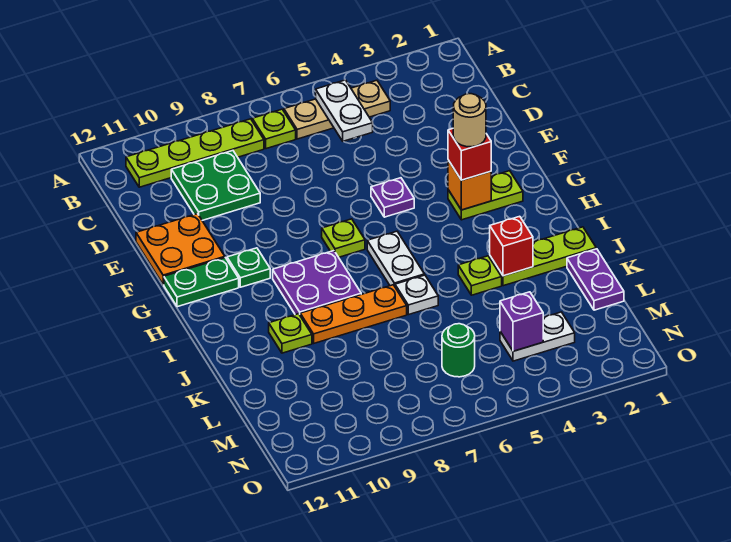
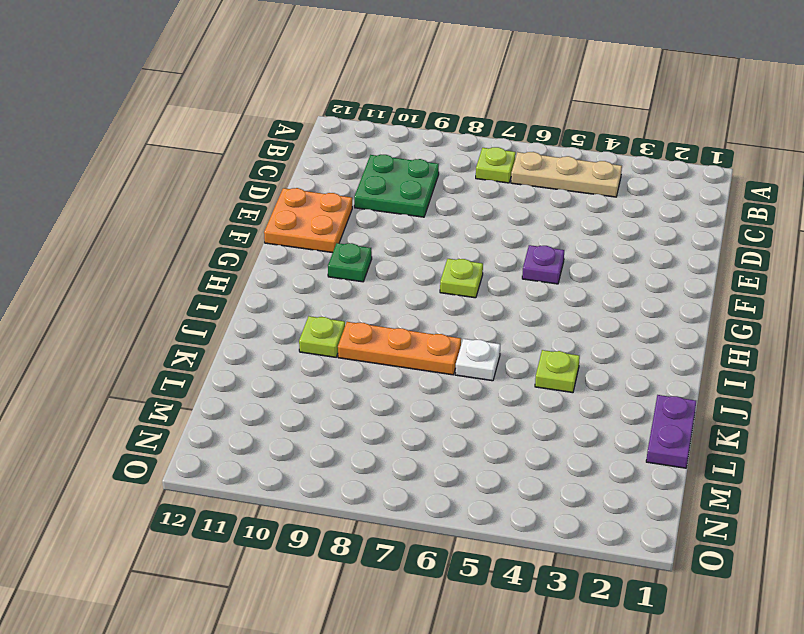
none -> lime plate B8:B11 level 1
none -> lime plate G2:G3 level 1
none -> green plate G11:G12 level 1

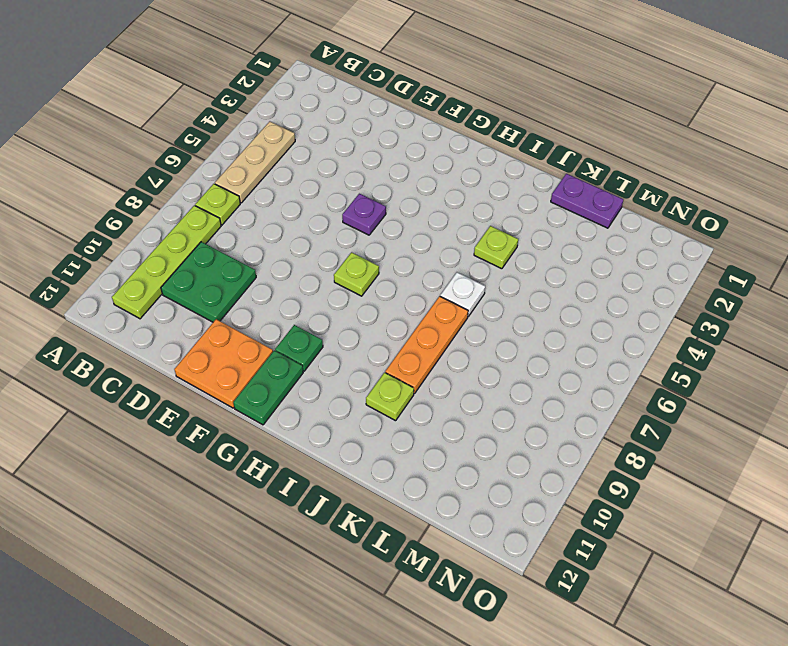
none -> lime plate G2:G3 level 1
none -> white plate H6:I6 level 1
none -> purple plate H8:I9 level 1

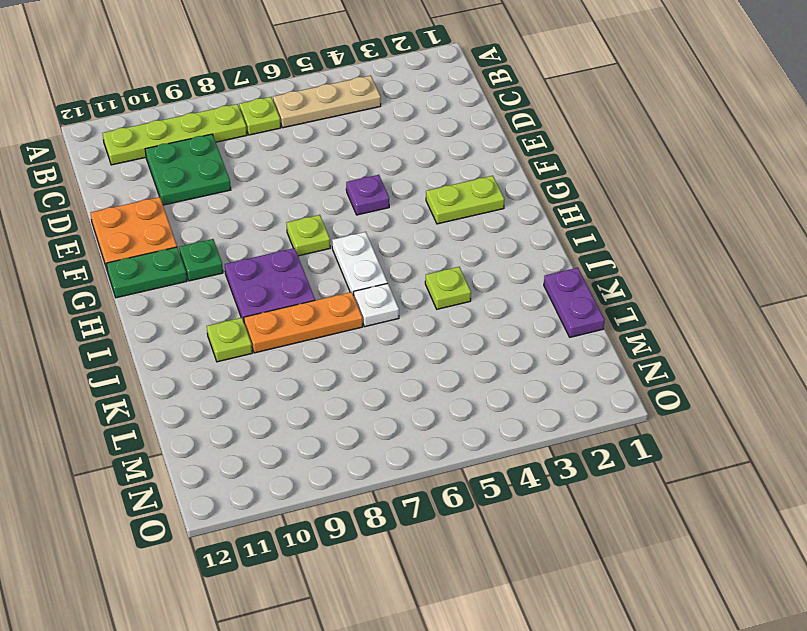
none -> lime plate J1:J3 level 1
none -> white plate M3:M4 level 1
none -> green round brick M6 level 1

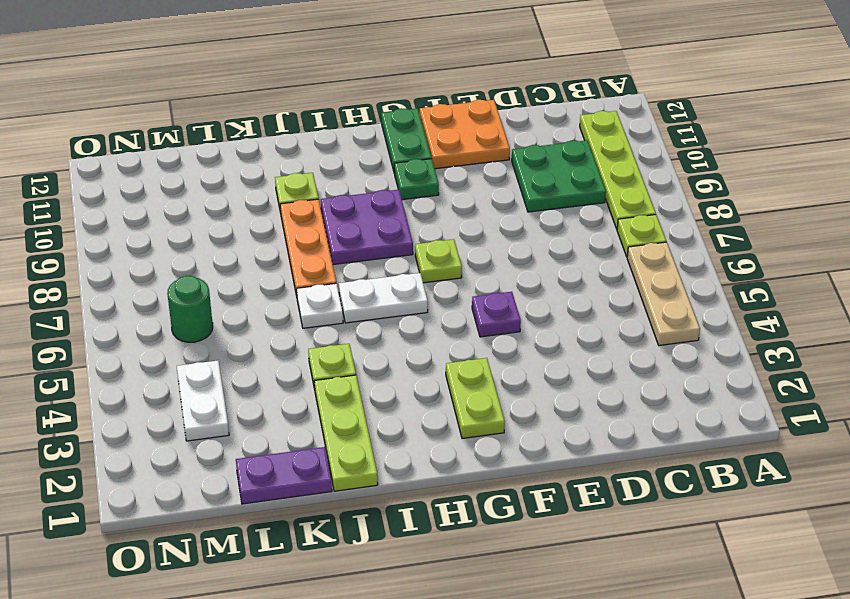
none -> white plate B5:C5 level 2
none -> orange brick G3 level 2
none -> red brick J3 level 2

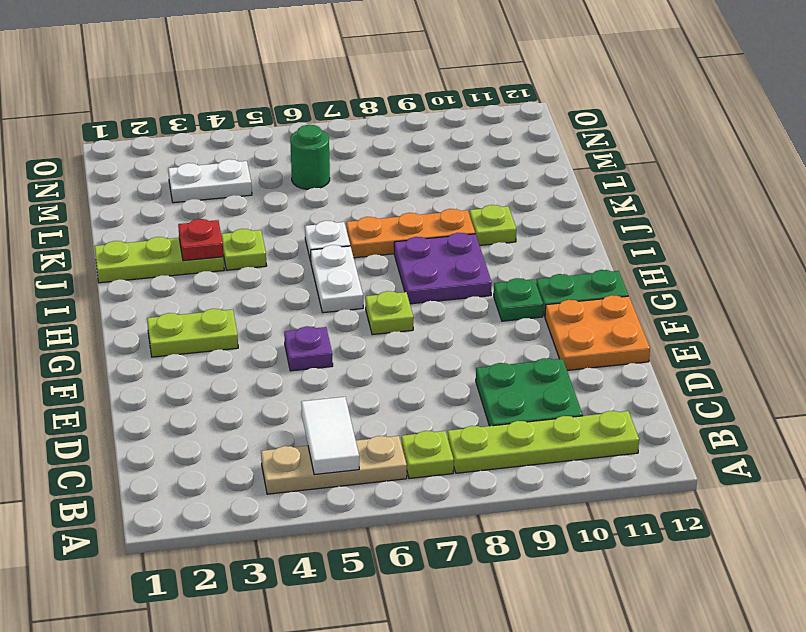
white tile B5:C5 level 2 -> white plate B5:C5 level 2
red plate J3 level 2 -> red brick J3 level 2
none -> purple plate K1:L1 level 1
none -> orange brick G3 level 2
none -> purple brick M4 level 2

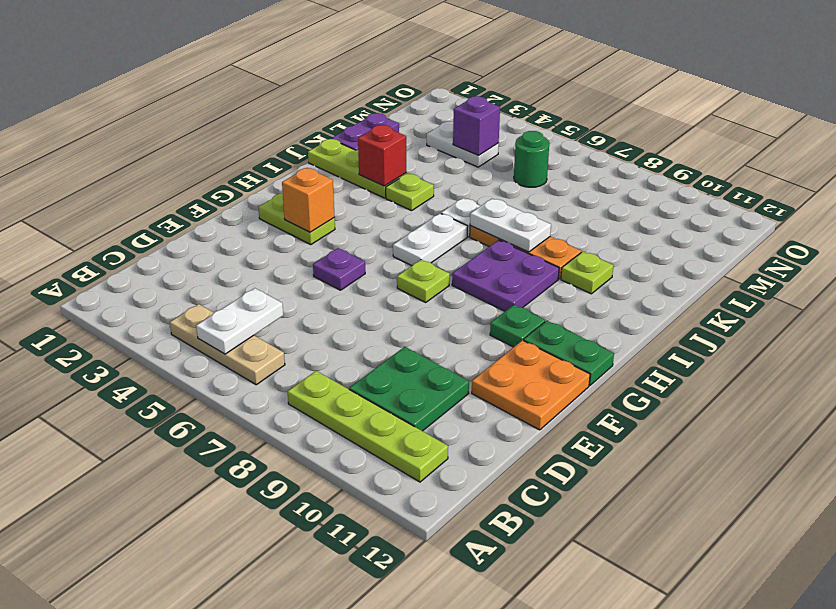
white plate J7:J8 level 2 -> none
none -> lime plate B7 level 1
none -> red brick G3 level 3
none -> tan round brick G3 level 4

